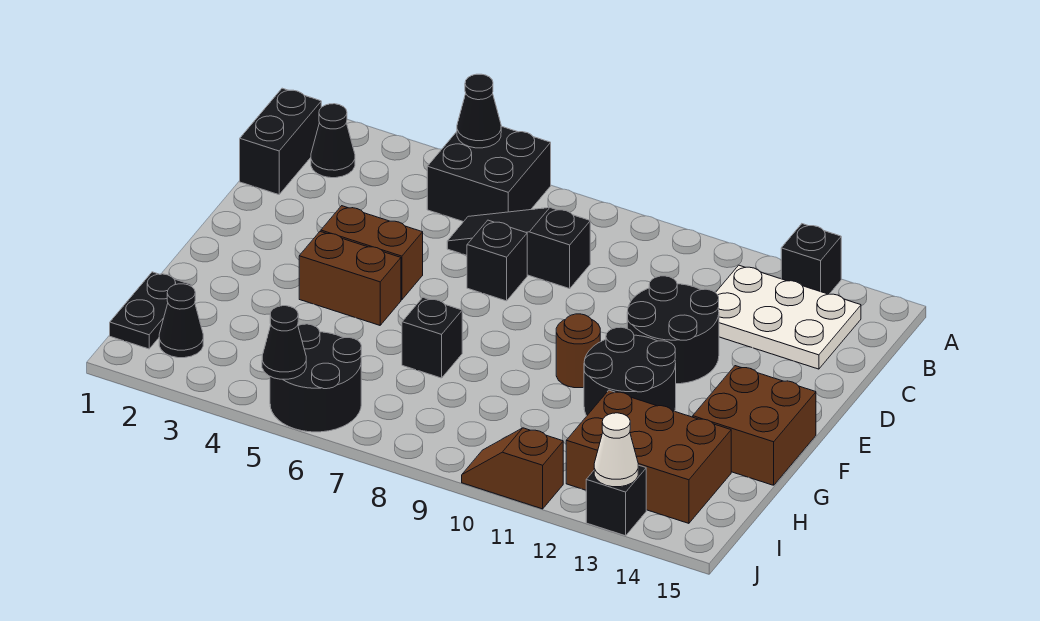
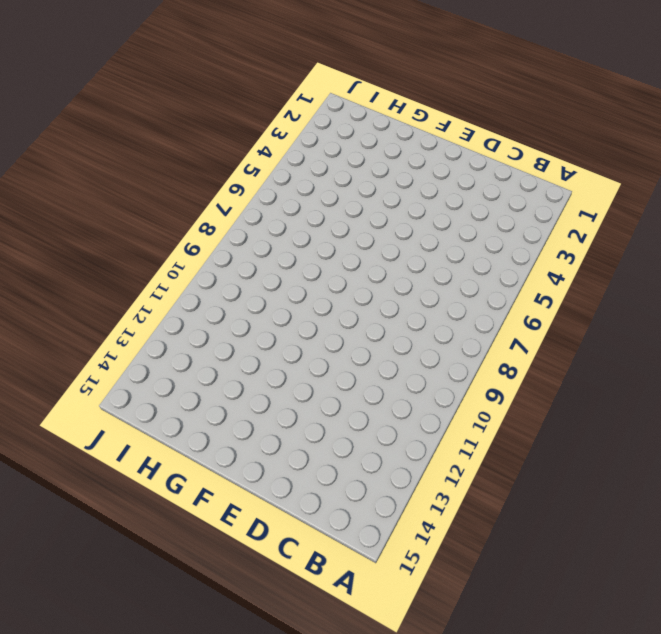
none -> black brick A5:B6 level 1
none -> black brick A13 level 1
none -> black brick B1:C1 level 1

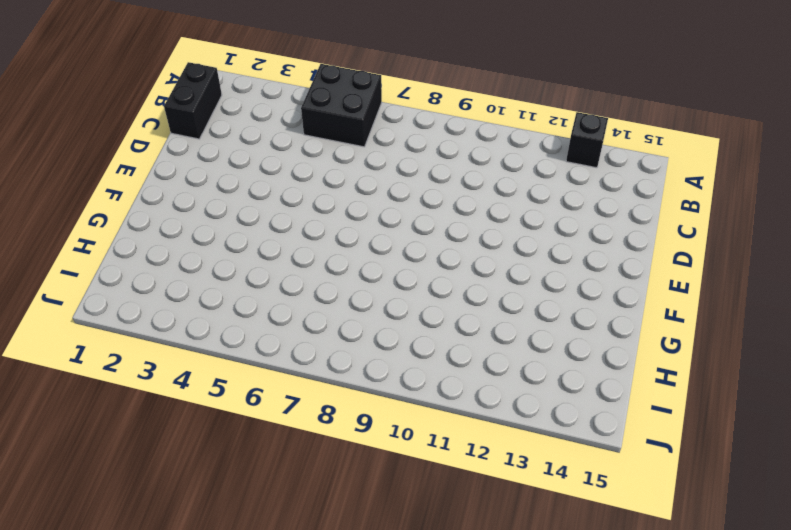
none -> black cone B2 level 1
none -> white plate B12:C14 level 1
none -> black slope C6:C8 level 1 top 8

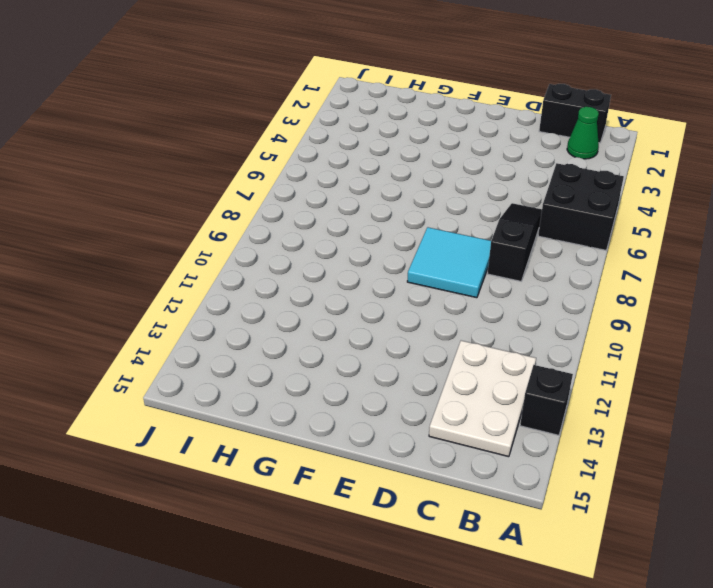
green cone B2 level 1 -> black cone B2 level 1
cyan tile D8:E9 level 1 -> none
none -> black brick D7 level 1
none -> black round brick D11:E12 level 1
none -> brown brick E4:E5 level 1

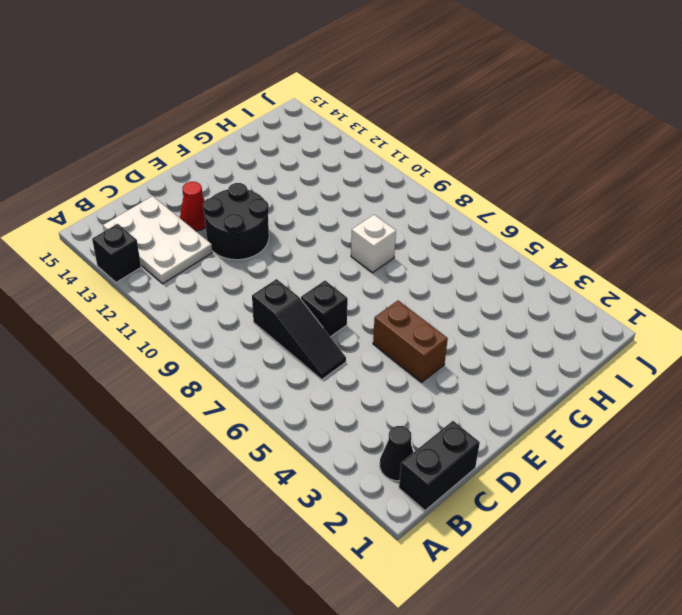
red cone D13 level 1 -> none
white brick G8 level 1 -> none
none -> black brick A5:B6 level 1
none -> brown brick F4:F5 level 1
none -> brown round brick F10 level 1

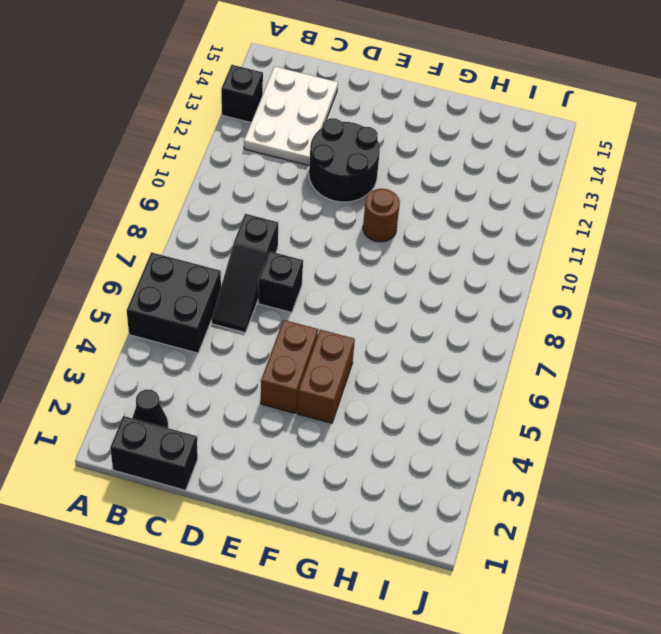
none -> black round brick F11:G12 level 1
none -> brown brick F14:G15 level 1
none -> black brick G7 level 1

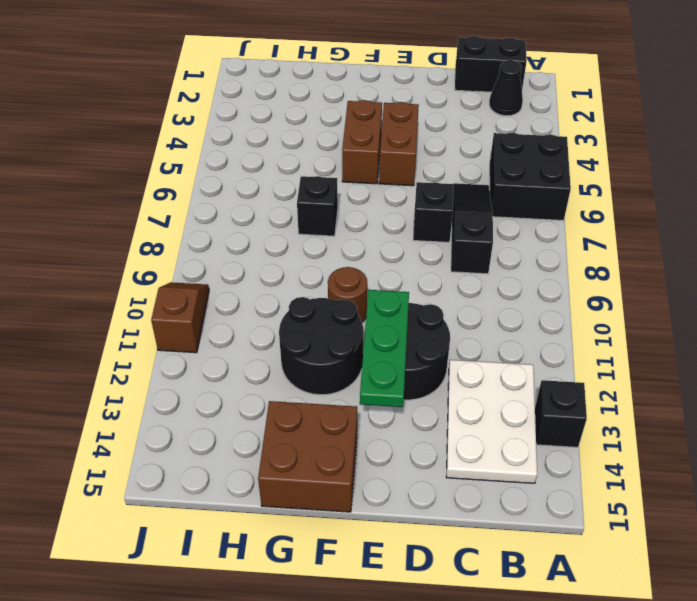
green plate E11:E13 level 2 -> none
none -> black plate H1:I1 level 1
none -> brown brick H12:I14 level 1
none -> black cone I2 level 1

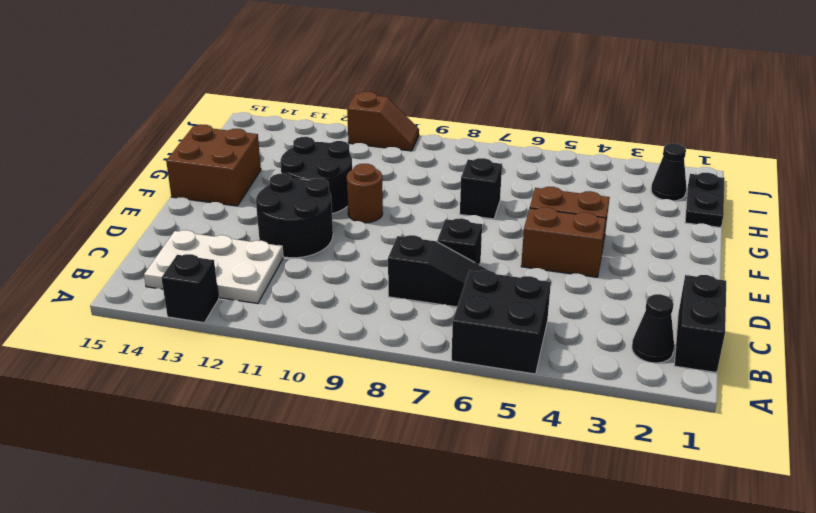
none -> brown brick H12:I14 level 1
none -> black round brick I5:J6 level 1
none -> black brick J13 level 1

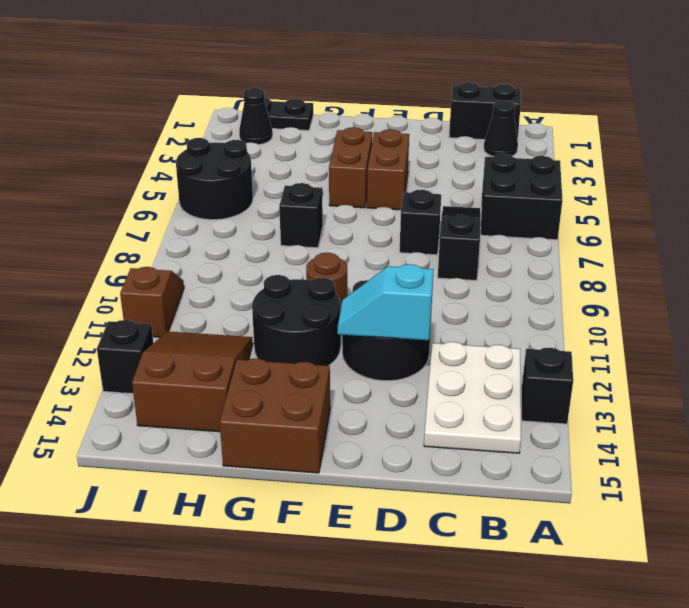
cyan slope D12:E12 level 2 top D -> none
brown slope H12:I14 level 1 top 14 -> brown brick H12:I14 level 1
none -> black cone A5 level 2
none -> black cone J5 level 2
none -> white cone J13 level 2

